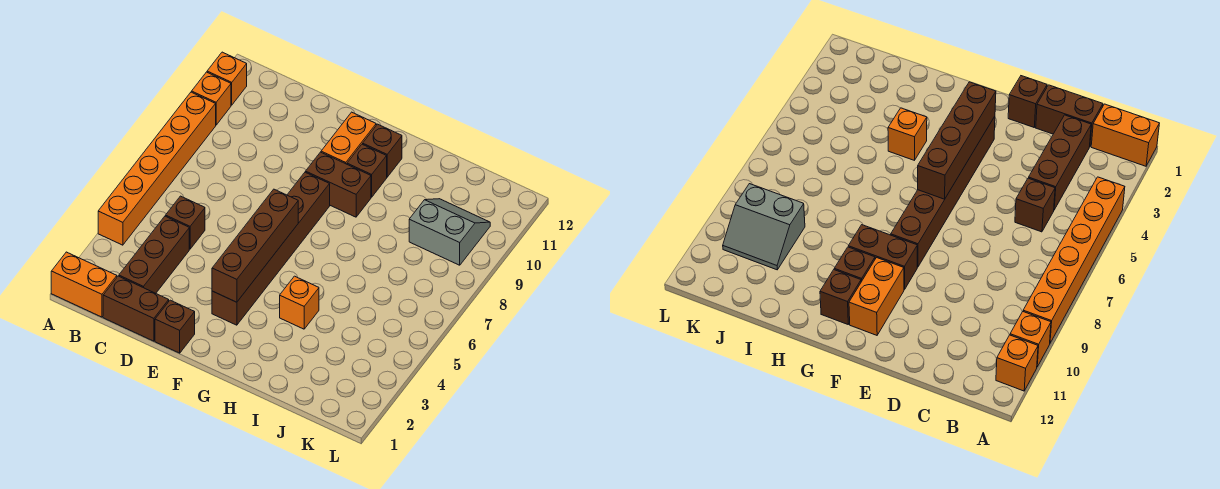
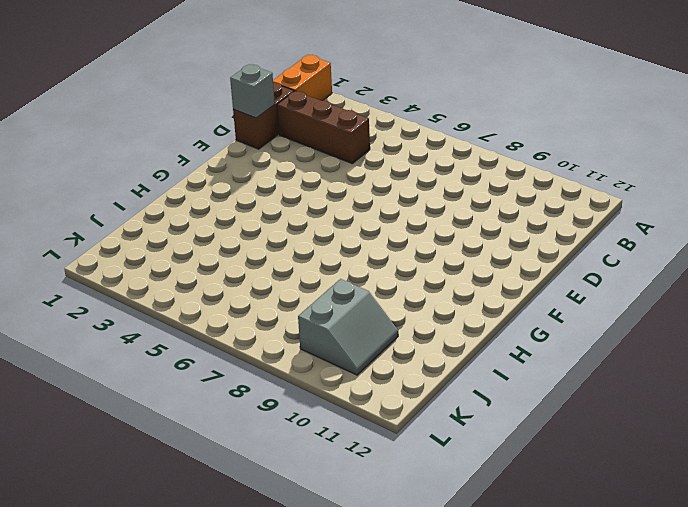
grey brick D1 level 2 -> none
none -> orange brick A4:A9 level 1
none -> orange brick A10 level 1
none -> orange brick A11 level 1

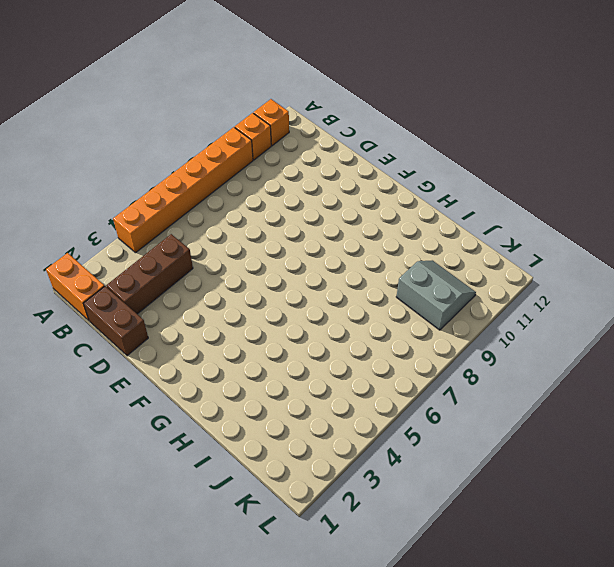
none -> brown brick C5 level 1
none -> brown brick E1 level 1
none -> brown brick F3:F8 level 1

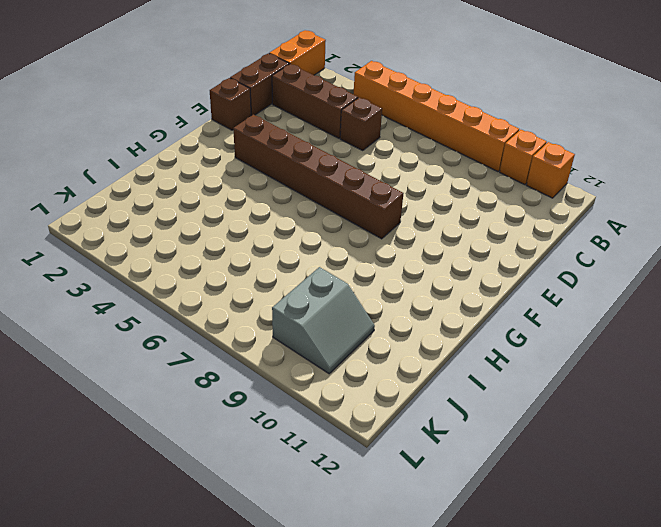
none -> brown brick F9:G9 level 1
none -> orange brick F10:F11 level 1
none -> brown brick G10 level 1

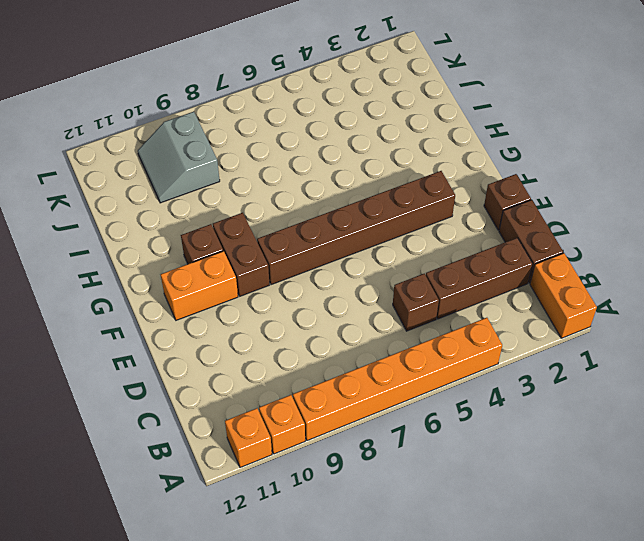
none -> brown brick G11 level 1
none -> orange brick H4 level 1
none -> brown brick F3:F6 level 2

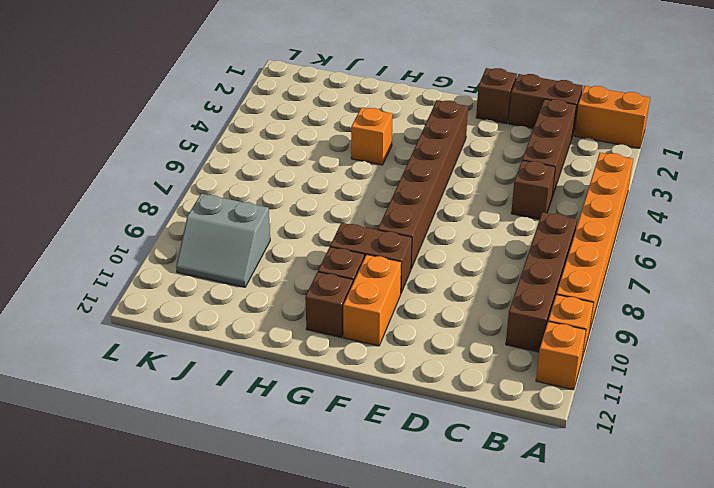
brown brick B7:B10 level 1 -> brown brick F3:F6 level 2

